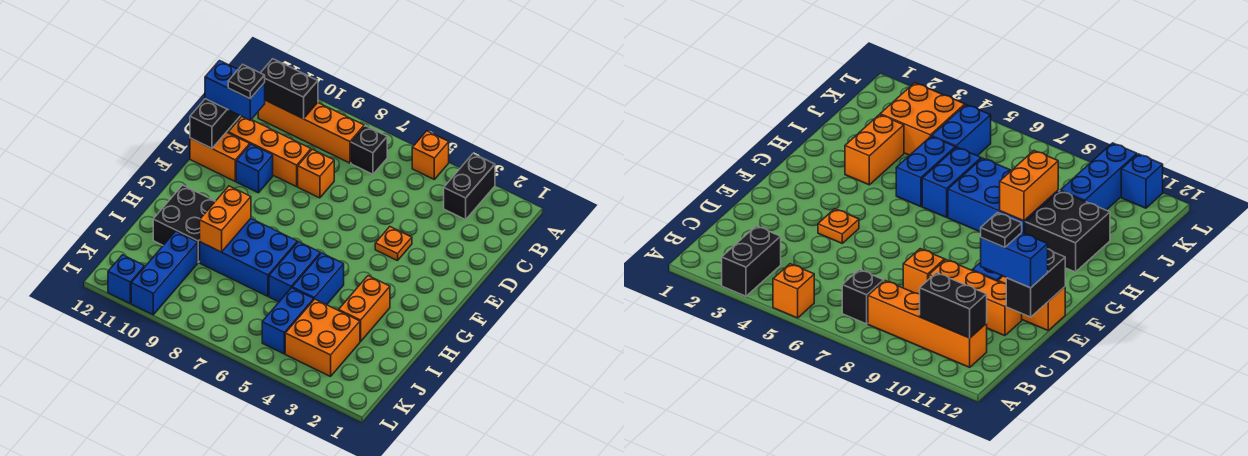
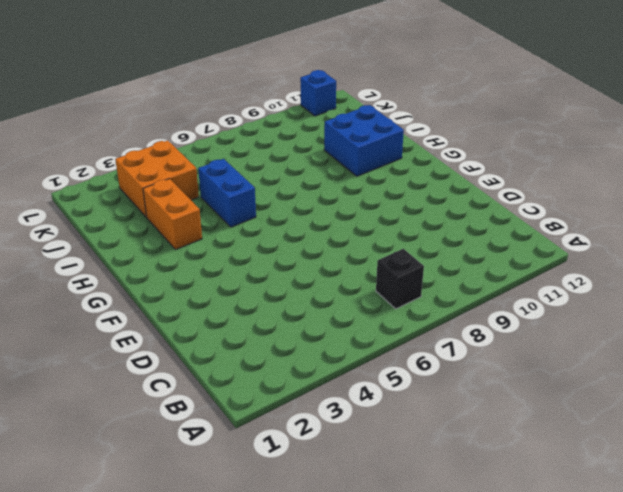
blue brick H10:I11 level 1 -> black brick H10:I11 level 1
none -> black brick A3:B3 level 1
none -> orange brick A5 level 1
none -> orange brick B8:B11 level 1

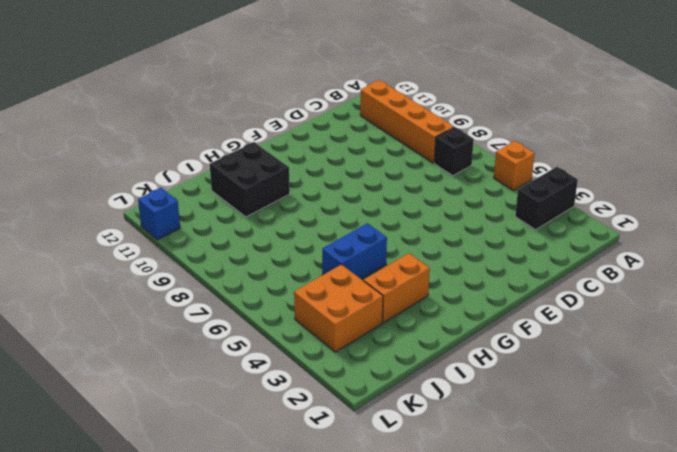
none -> orange brick D8 level 1
none -> orange brick D9:D11 level 1
none -> orange plate E4 level 1

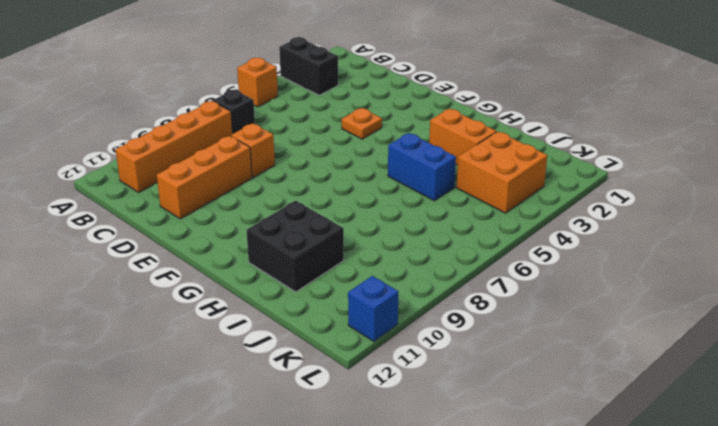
none -> blue brick E10 level 1
none -> orange brick E11:E12 level 1
none -> blue brick H6:I6 level 1

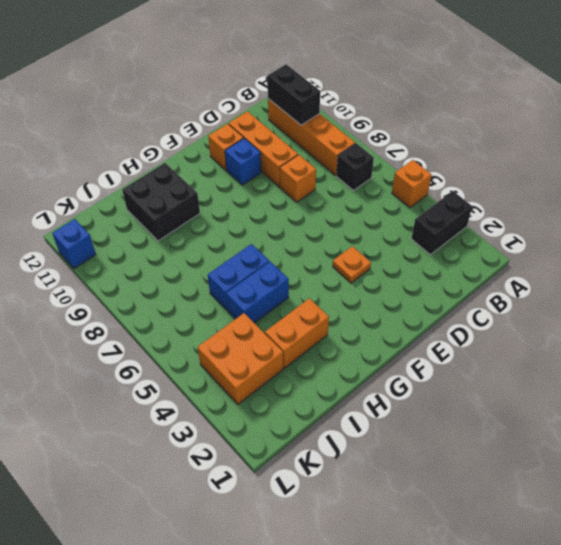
orange brick E11 level 1 -> orange brick E11:E12 level 1
none -> blue brick H7:I9 level 1
none -> blue brick J5:K5 level 1
none -> blue brick J10:L10 level 1

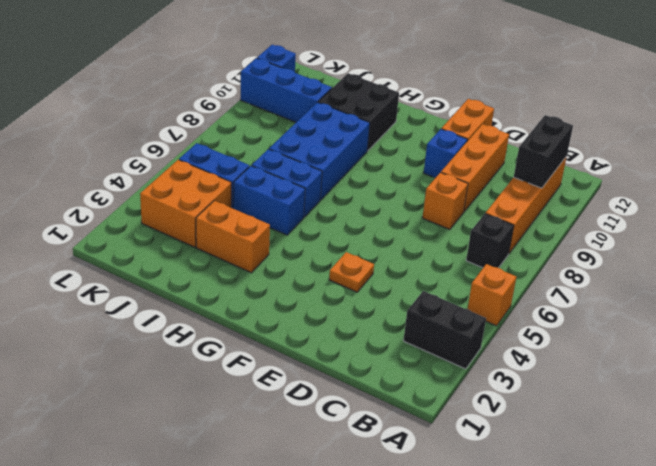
none -> black brick D12:E12 level 2
none -> orange brick H9:I9 level 2
none -> blue brick D11:D12 level 3

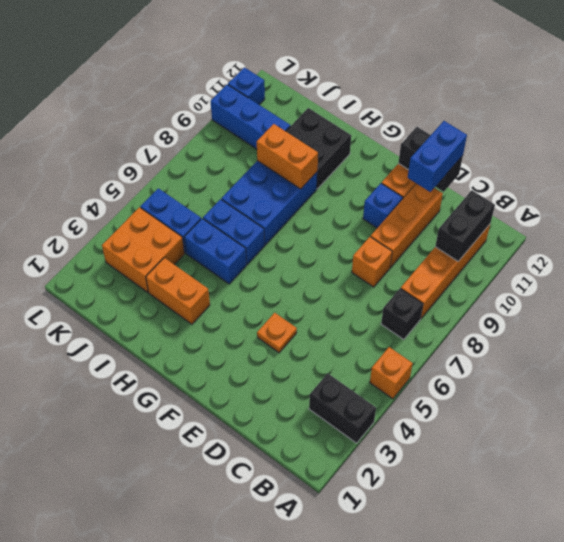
none -> black plate D11 level 4

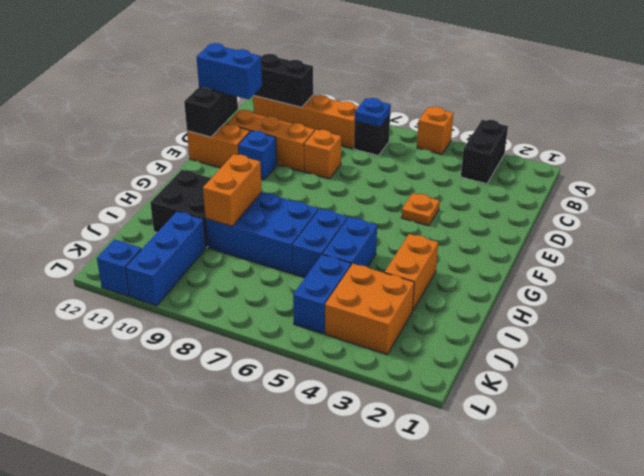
blue plate B7 level 2 -> none
none -> black plate D11 level 4

